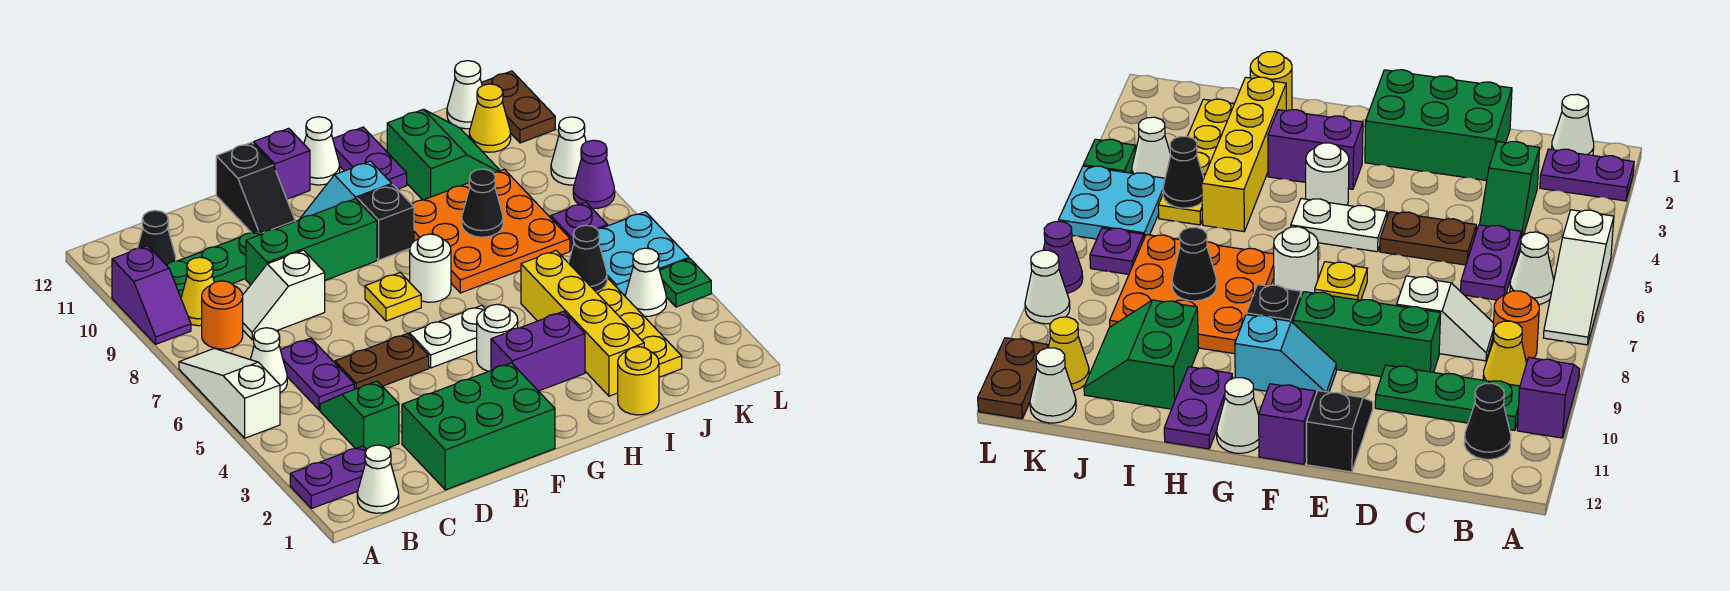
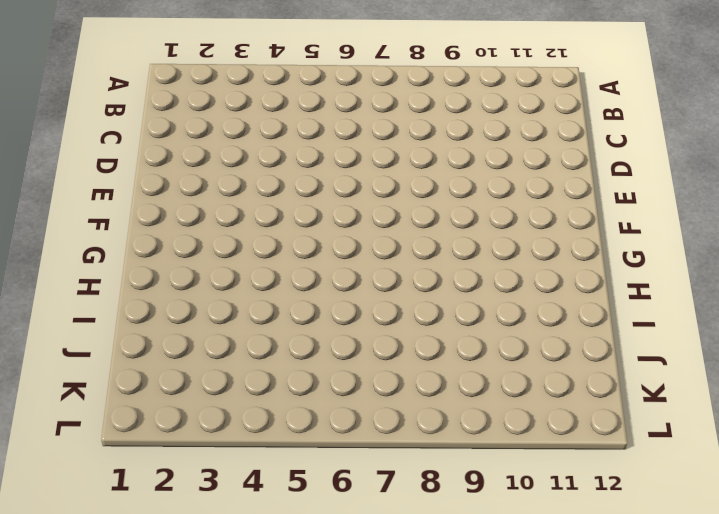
none -> purple plate A2:B2 level 1
none -> white slope A5:A7 level 1 top 5
none -> purple slope A9:A10 level 1 top 10
none -> white cone B1 level 1

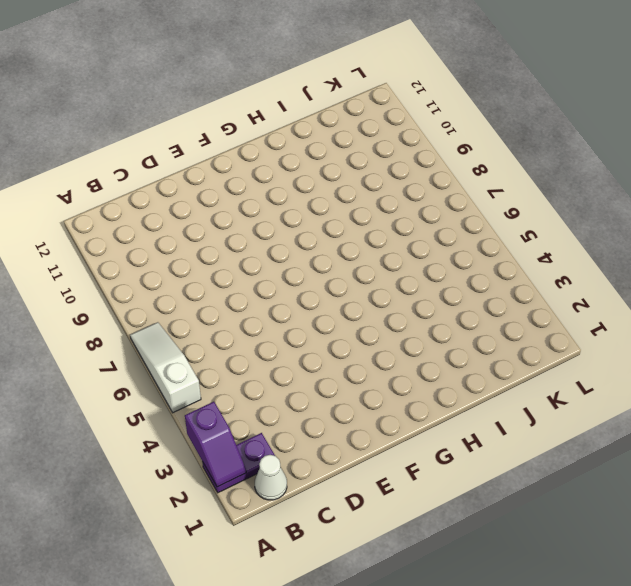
purple slope A2:A3 level 2 top 3 -> purple slope A9:A10 level 1 top 10
none -> white cone B6 level 1
none -> orange round brick B8 level 1
none -> yellow cone B9 level 1
none -> green plate B10:D10 level 1

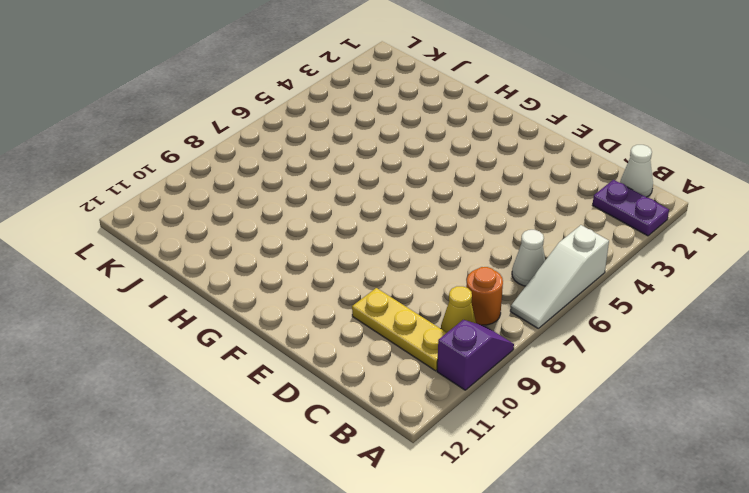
yellow plate B10:D10 level 1 -> green plate B10:D10 level 1
none -> black cone B11 level 1
none -> green slope C3:C4 level 1 top 3
none -> purple plate C5:C6 level 1
none -> white slope C8:D8 level 1 top D

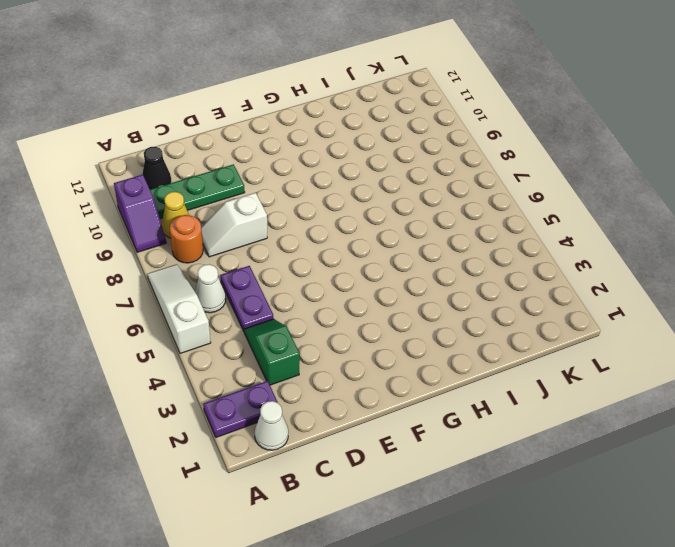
none -> green brick D1:F2 level 1
none -> brown plate D5:E5 level 1
none -> green brick D9:F9 level 1
none -> black slope E11:E12 level 1 top 12

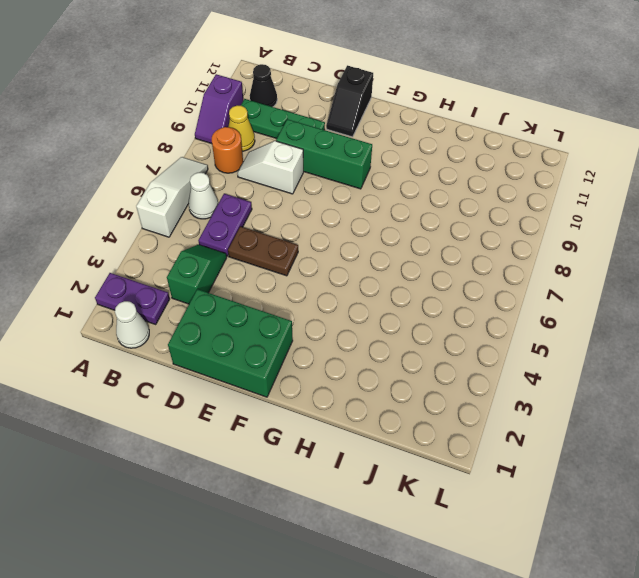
none -> white plate F5:G5 level 1
none -> yellow plate F7 level 1
none -> cyan slope F10:G10 level 1 top G
none -> purple brick F12 level 1

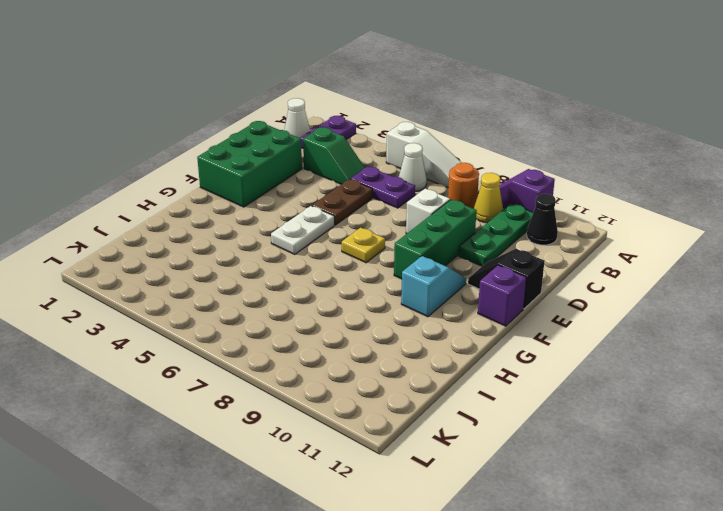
none -> purple brick G3:H3 level 1
none -> white round brick G4 level 1
none -> white round brick G7 level 1
none -> black brick G9 level 1

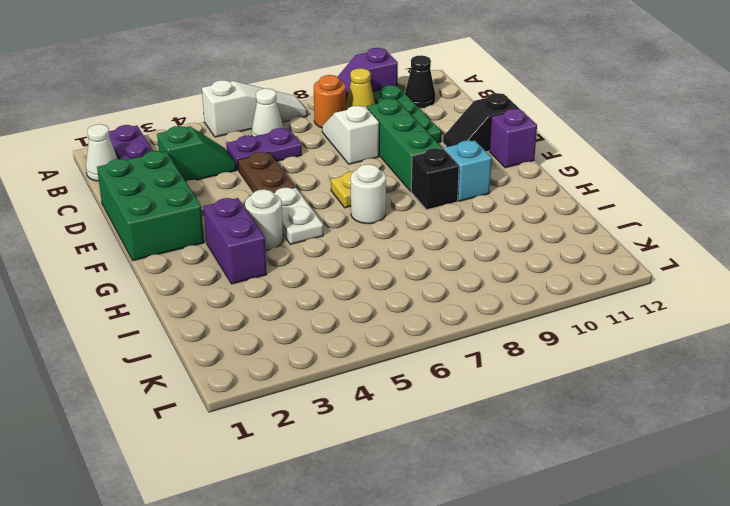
none -> white cone G12 level 1
none -> orange plate H7:J9 level 1
none -> purple plate H11:H12 level 1
none -> yellow round brick I1 level 1

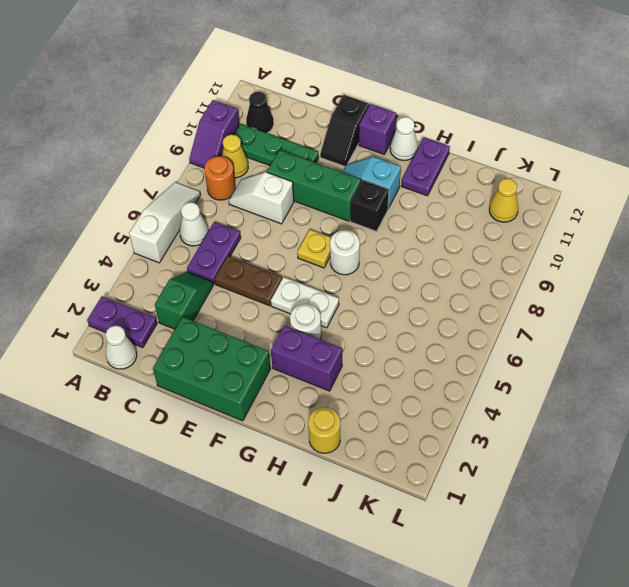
none -> orange plate H7:J9 level 1
none -> yellow brick I2:I5 level 1
none -> green slope I10:J11 level 1 top I
none -> yellow plate J2:J5 level 1

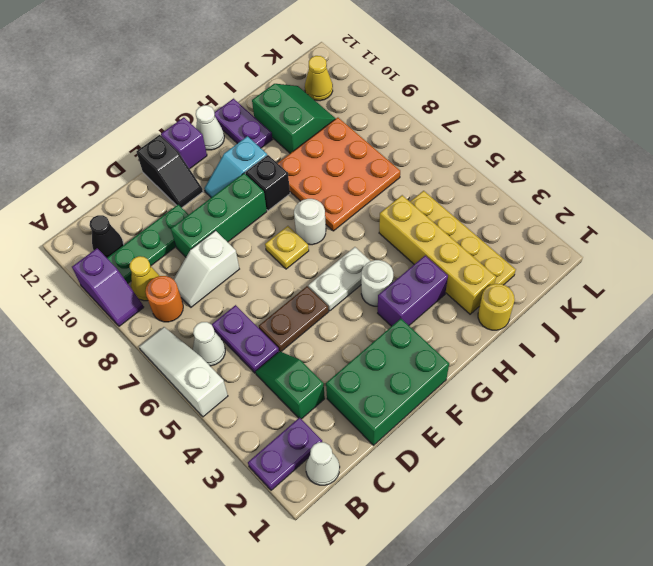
none -> white cone K4 level 1
none -> cyan plate K5:L6 level 1
none -> purple plate K7 level 1
none -> white cone K12 level 1

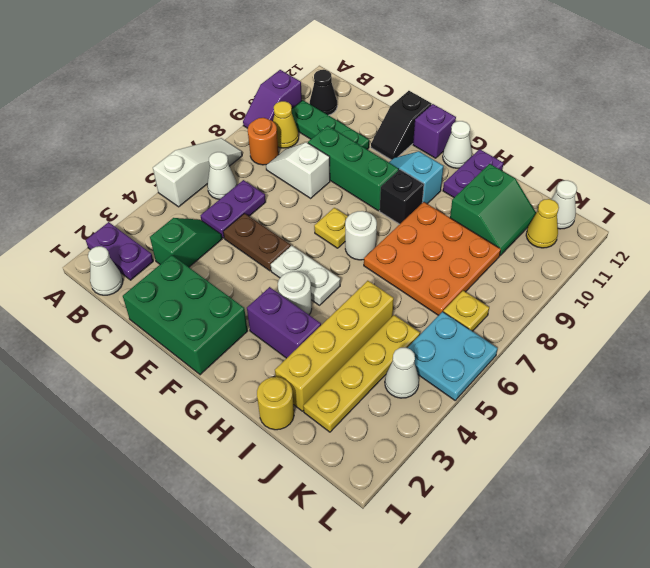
yellow plate K7 level 1 -> purple plate K7 level 1
none -> green plate L4 level 1
none -> purple cone L8 level 1
none -> white cone L9 level 1
none -> brown plate L11:L12 level 1

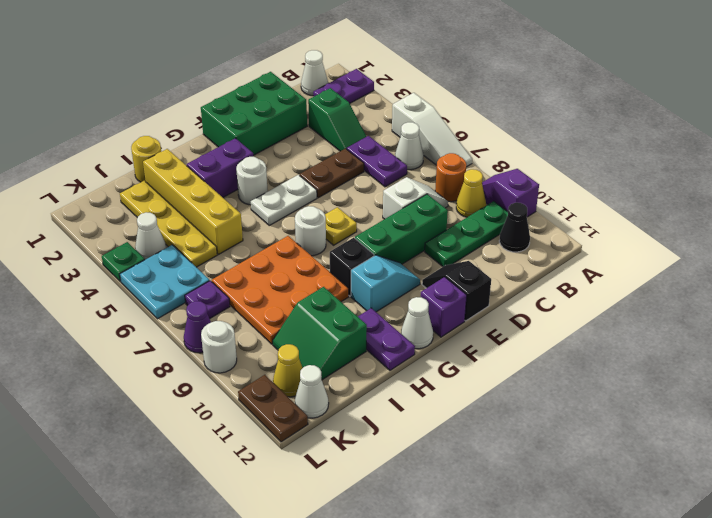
white round brick L9 level 1 -> white cone L9 level 1
none -> black cone I8 level 2
none -> black cone J5 level 2

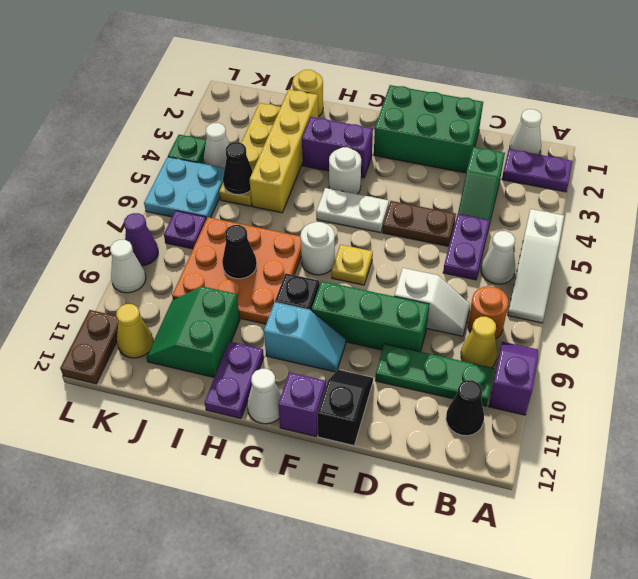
none -> white cone K12 level 1

